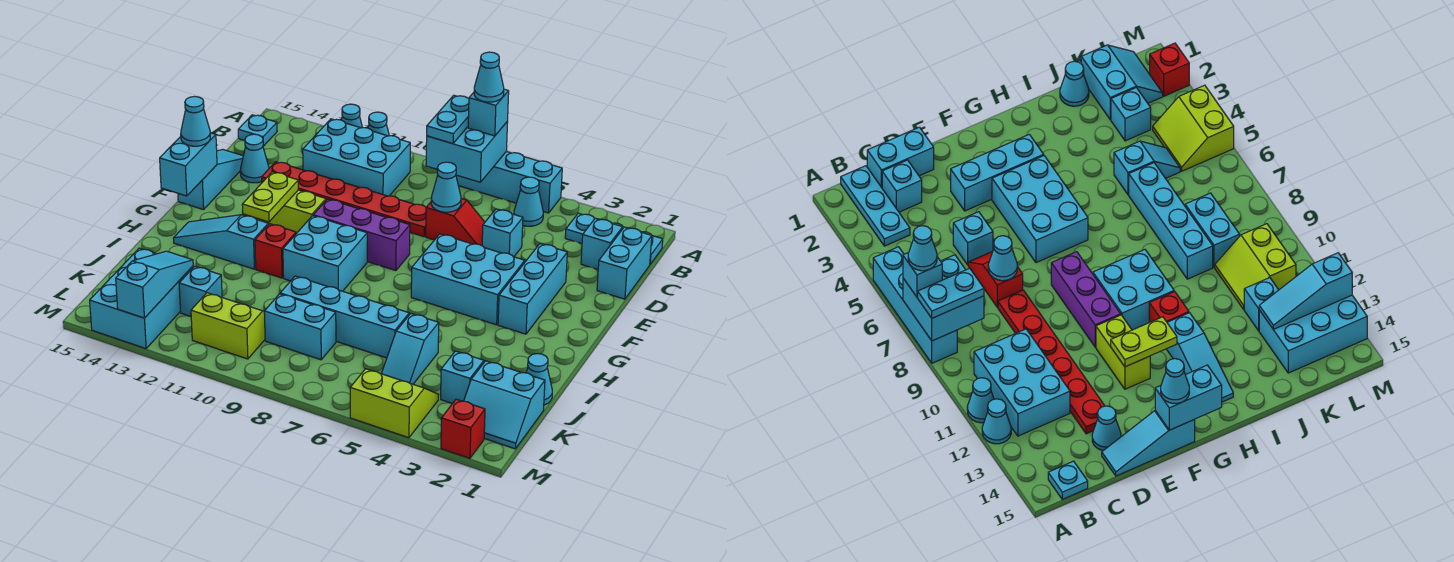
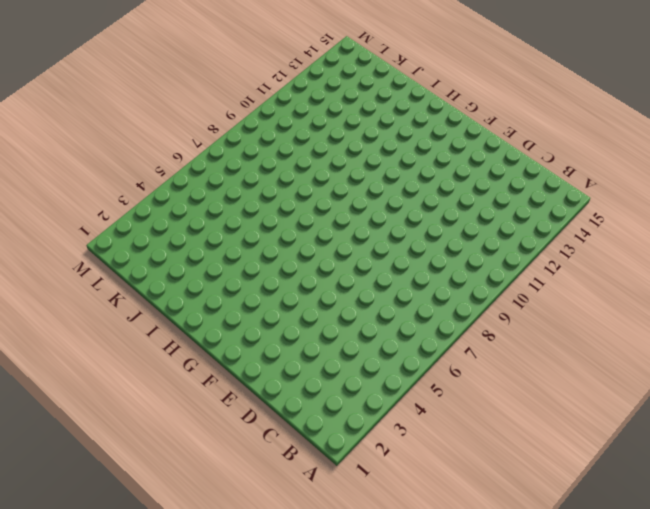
none -> cyan brick A5:A8 level 1
none -> cyan cone A11 level 1
none -> cyan cone A12 level 1
none -> cyan plate B1:B3 level 1

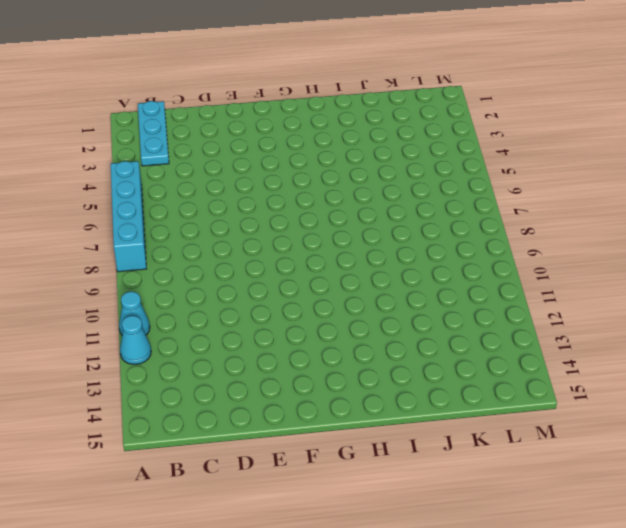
none -> cyan cone B5 level 1
none -> cyan brick B10:C12 level 1
none -> cyan plate B15 level 1
none -> cyan brick C1:D1 level 1

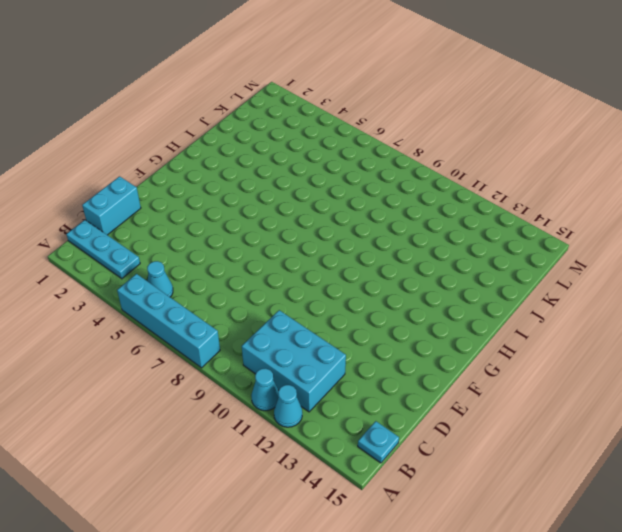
none -> cyan brick C2 level 1
none -> cyan brick D5 level 1
none -> red slope D6:D7 level 1 top 7
none -> red plate D8:D13 level 1

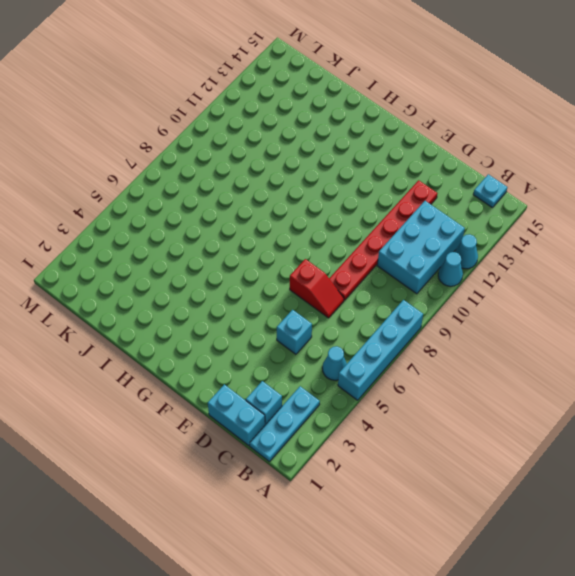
red slope D7:E7 level 1 top E -> red slope D6:D7 level 1 top 7
none -> cyan cone D14 level 1
none -> cyan slope D15:F15 level 1 top F
none -> cyan brick E3:G3 level 1
none -> cyan brick F4:G6 level 1

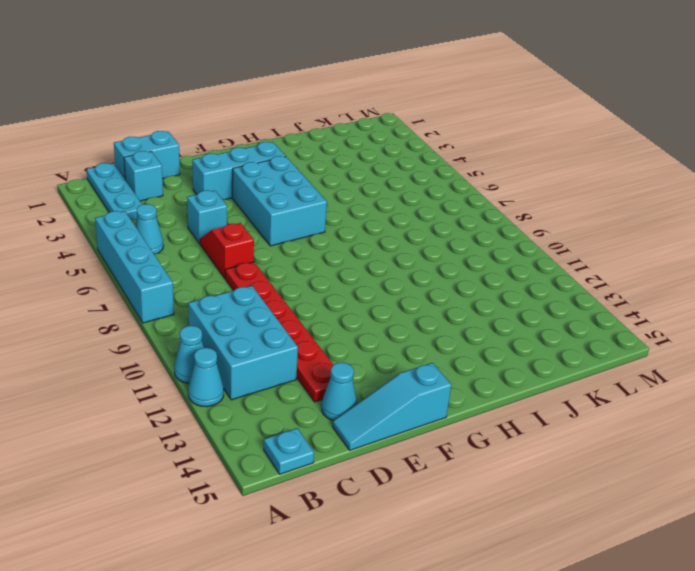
none -> purple brick F8:F10 level 1
none -> lime brick F11:F12 level 1
none -> cyan brick G9:H10 level 1
none -> red brick H11 level 1

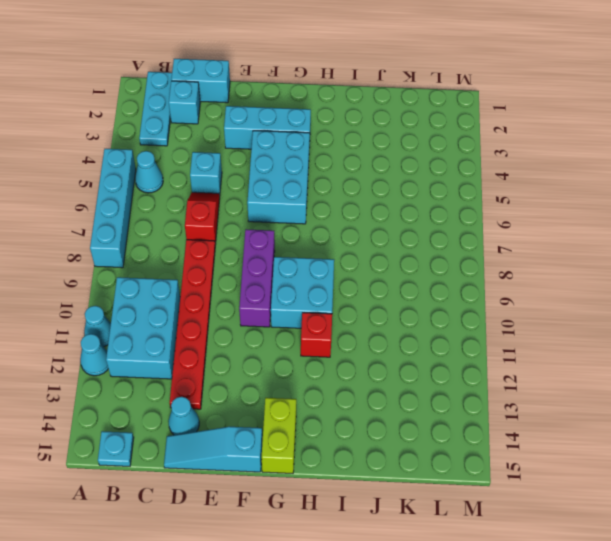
lime brick G14:G15 level 1 -> lime brick F11:F12 level 1
none -> cyan slope H12:H14 level 1 top 12
none -> cyan cone J1 level 1
none -> cyan slope J5:K5 level 1 top J
none -> cyan brick J6:J9 level 1

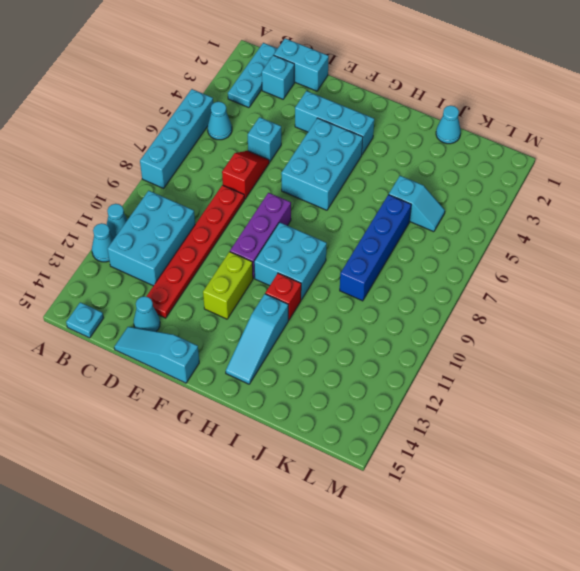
blue brick J6:J9 level 1 -> cyan brick J6:J9 level 1
none -> cyan slope K1:L2 level 1 top K
none -> cyan brick K3 level 1
none -> cyan brick K8:K9 level 1
none -> lime slope K10:L11 level 1 top L

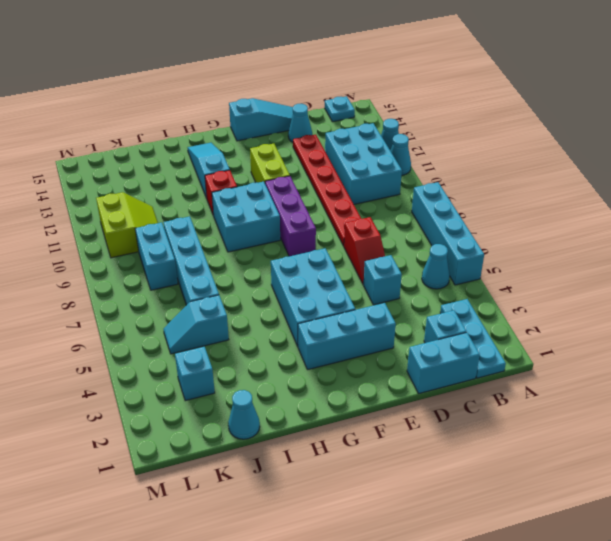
none -> cyan slope K1:L2 level 1 top K
none -> cyan brick K12 level 1
none -> cyan brick K13:M14 level 1
none -> lime slope L4:M5 level 1 top M

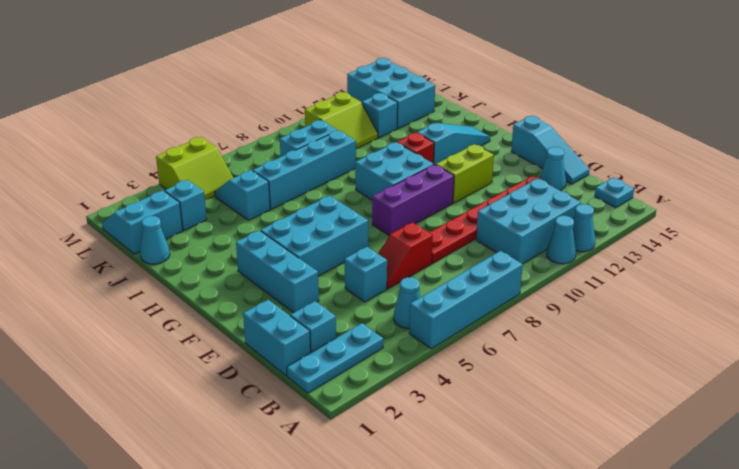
none -> red brick M2 level 1
none -> cyan brick A7:B8 level 2
none -> cyan cone D7 level 2
none -> lime plate F12:G12 level 2

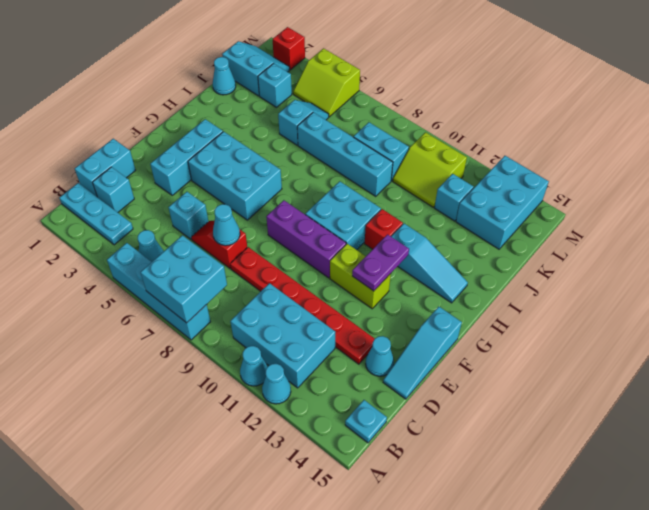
purple plate F12:G12 level 2 -> lime plate F12:G12 level 2
none -> cyan brick F15:G15 level 2
none -> cyan slope K13:M13 level 2 top M
none -> cyan brick A7 level 3
none -> cyan plate A8:B8 level 3

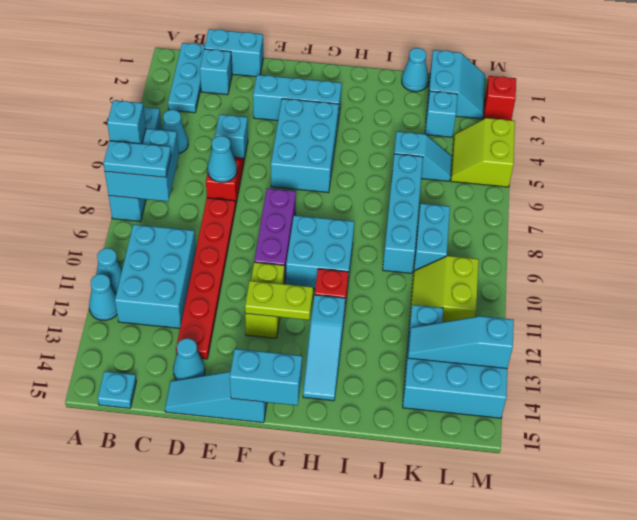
none -> cyan cone F15 level 3
none -> cyan cone A7 level 4

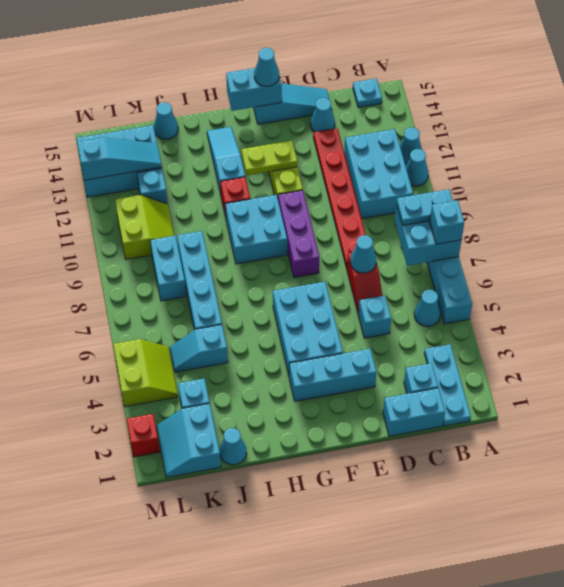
cyan cone J15 level 1 -> cyan cone A7 level 4

